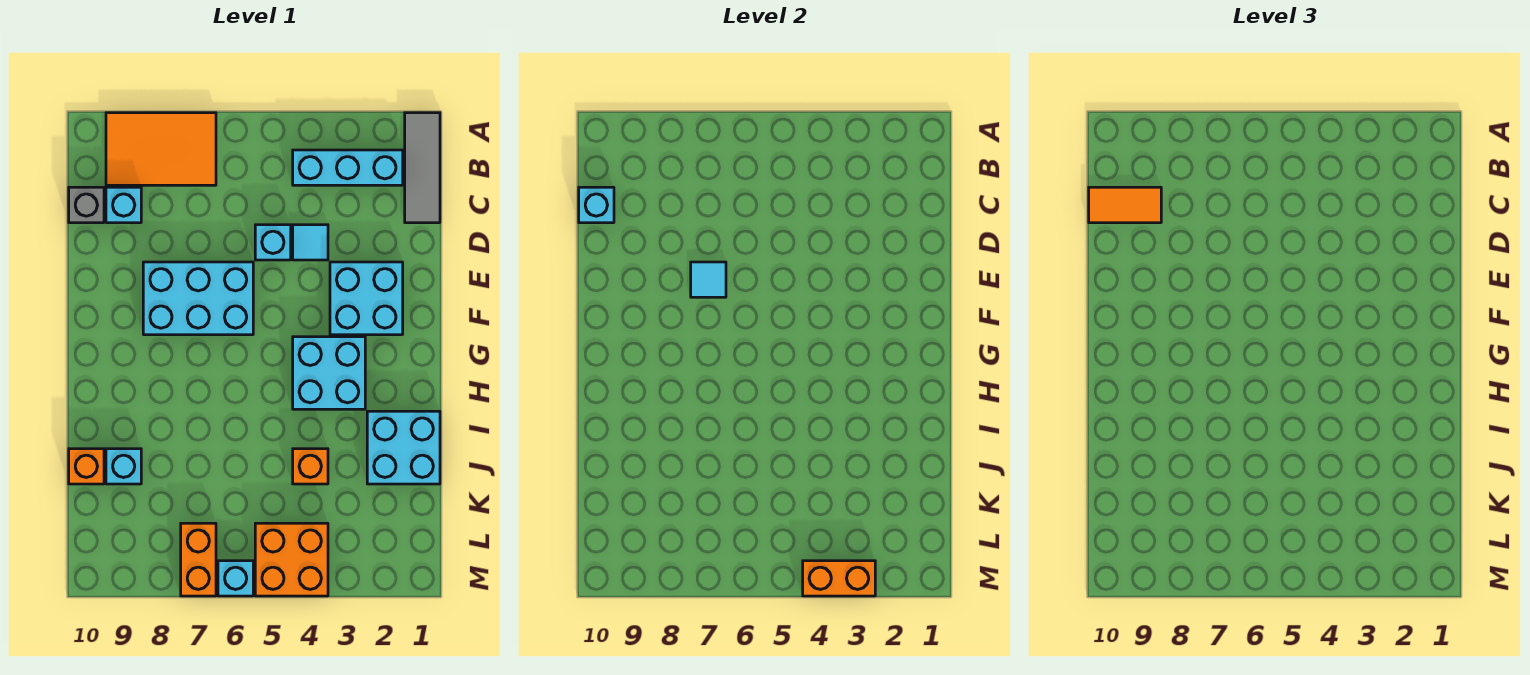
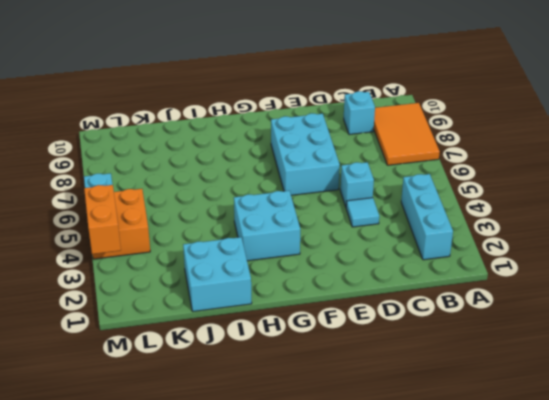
none -> grey tile A1:C1 level 1
none -> grey brick C10 level 1
none -> cyan brick E2:F3 level 1

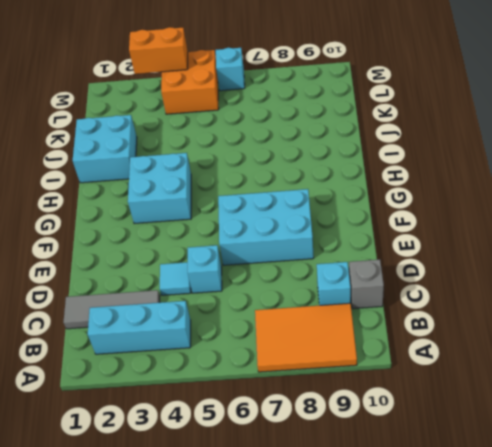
grey tile C1:C3 level 1 -> grey tile A1:C1 level 1
none -> cyan brick E2:F3 level 1
none -> orange brick J4 level 1
none -> cyan brick J9 level 1

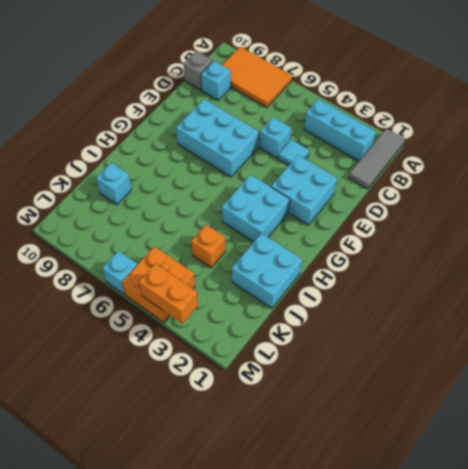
none -> orange brick J10 level 1
none -> orange brick L7:M7 level 1
none -> cyan brick C10 level 2

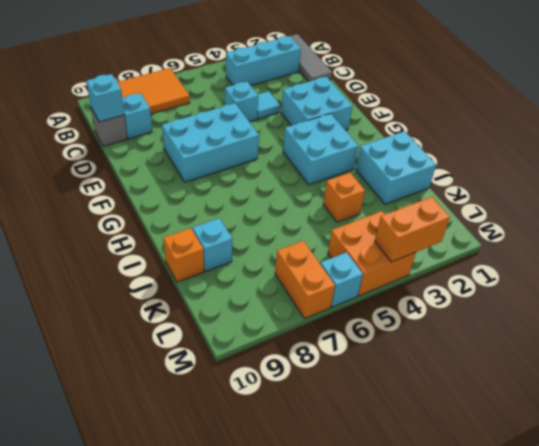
none -> cyan tile E7 level 2
none -> orange tile C9:C10 level 3

